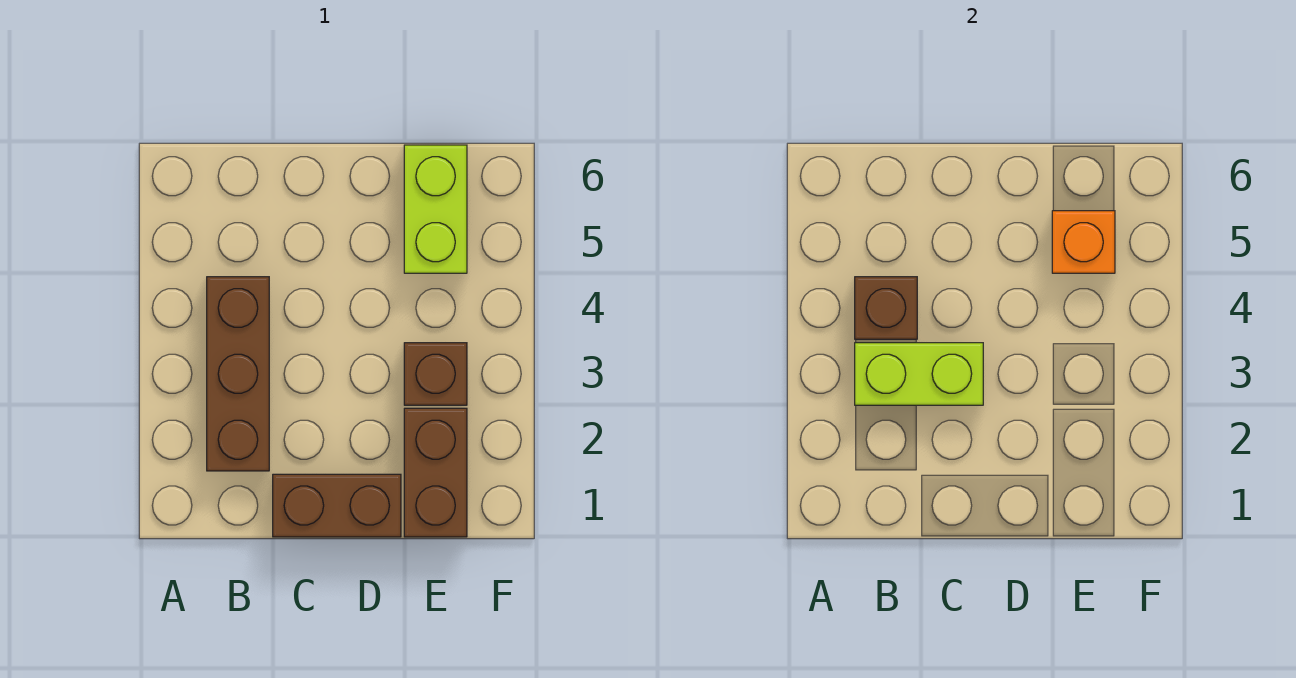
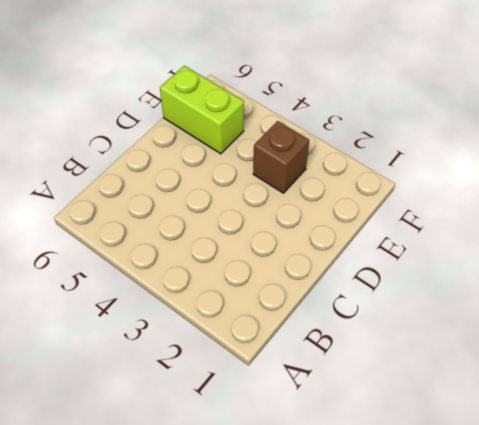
none -> brown brick B2:B4 level 1
none -> brown brick C1:D1 level 1

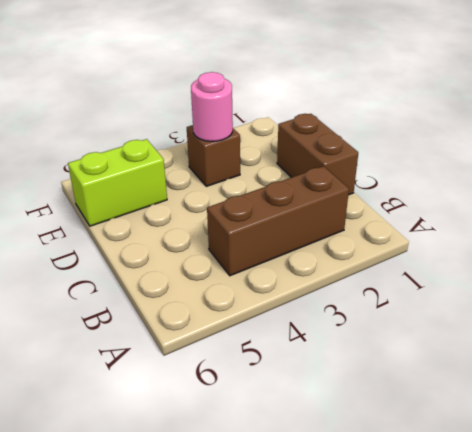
pink round brick E3 level 2 -> none
none -> brown brick E1:E2 level 1
none -> lime brick B3:C3 level 2

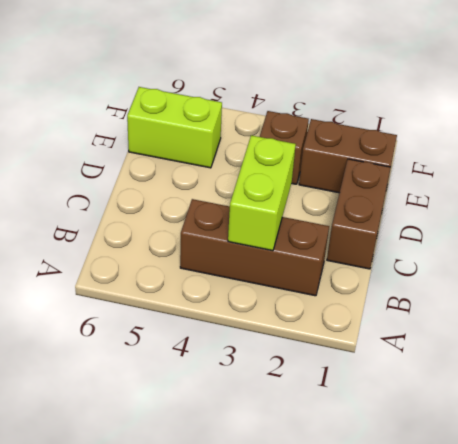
none -> brown brick B4 level 2
none -> orange brick E5 level 2

